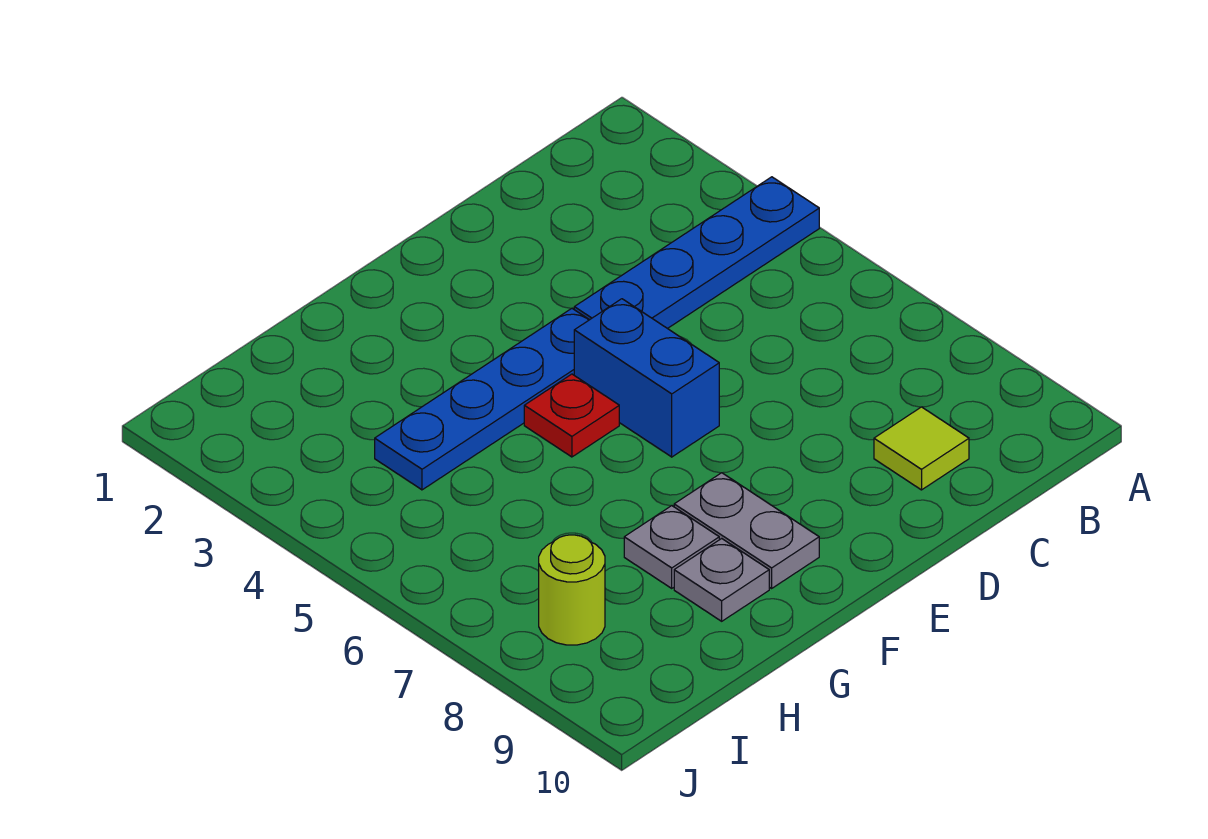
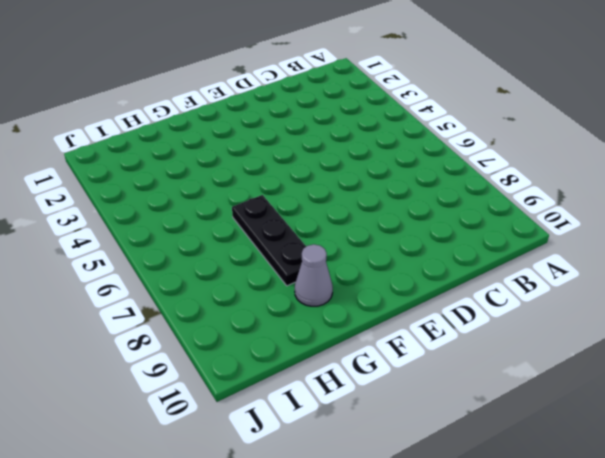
black plate G6:G8 level 1 -> grey plate G8 level 1
grey cone G9 level 1 -> grey plate G9 level 1
none -> blue plate A4:D4 level 1
none -> lime tile C9 level 1

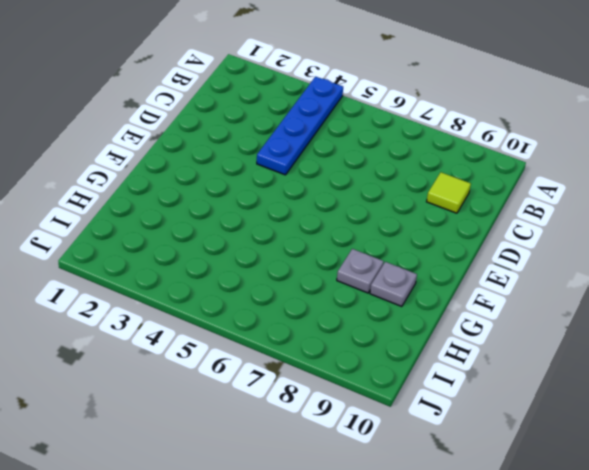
none -> blue plate E4:H4 level 1
none -> blue brick E5:E6 level 1

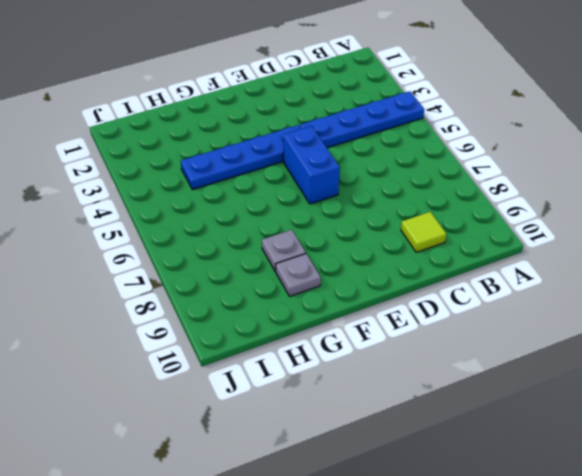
none -> red plate F5 level 1
none -> grey plate F8:F9 level 1

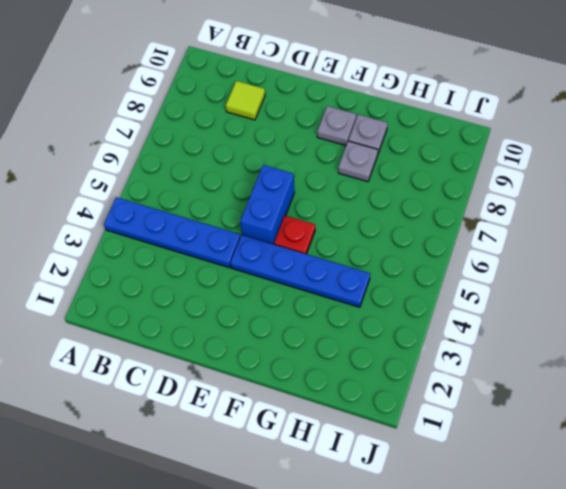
grey plate F9 level 1 -> grey plate F8:F9 level 1
none -> lime round brick I8 level 1

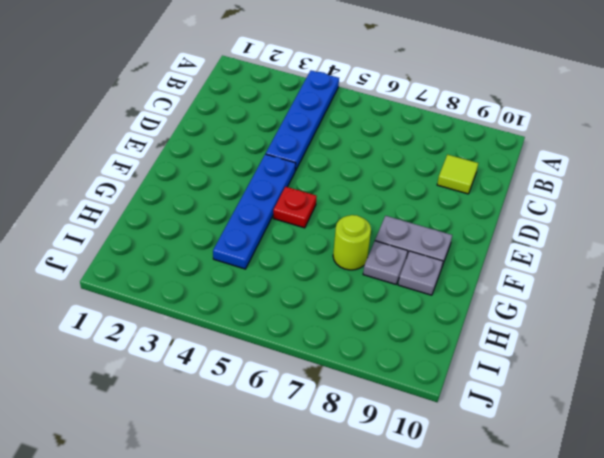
lime round brick G7 level 1 -> lime round brick I8 level 1
none -> blue brick E5:E6 level 1

